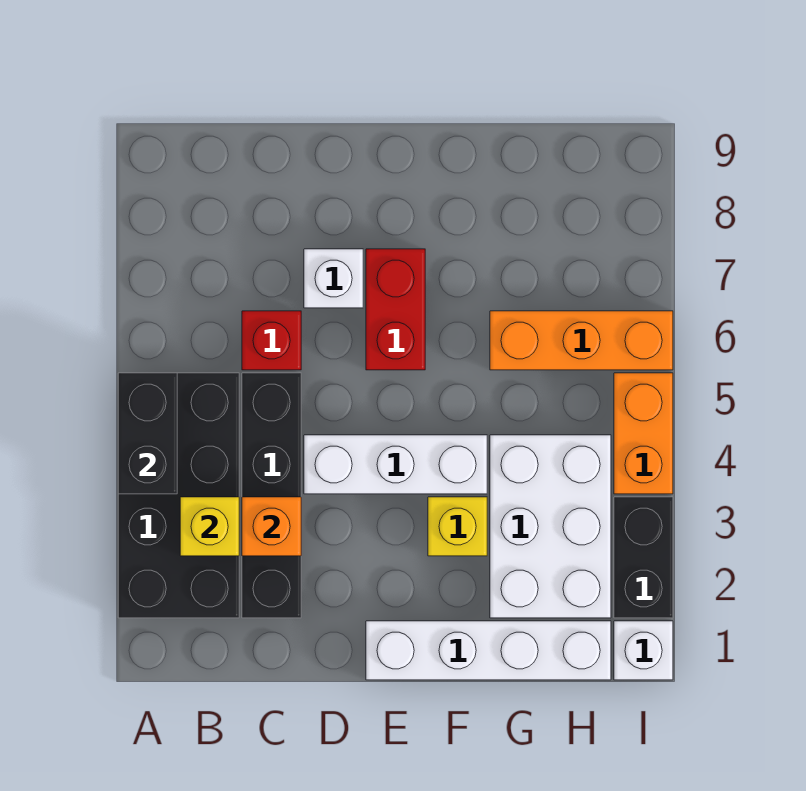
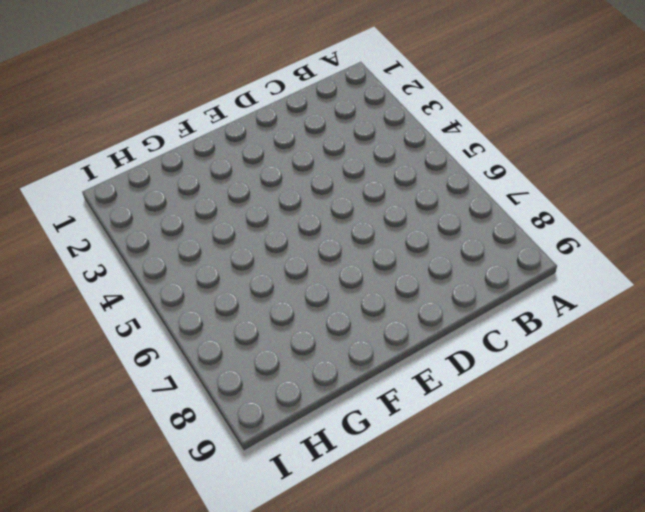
none -> black brick A2:B5 level 1
none -> black brick C2:C5 level 1
none -> red brick C6 level 1

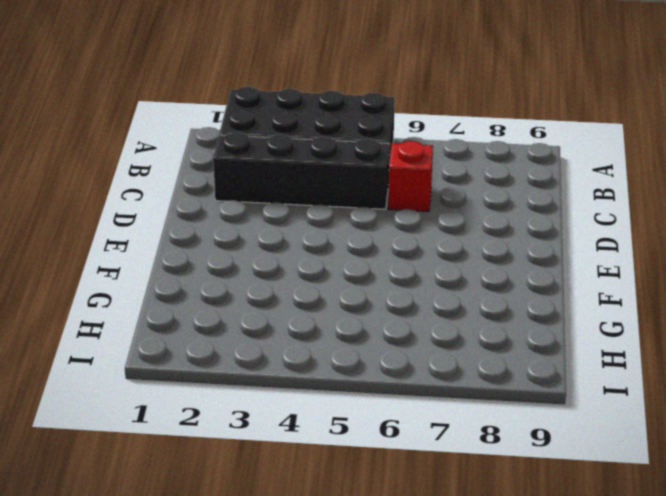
none -> white brick D4:F4 level 1
none -> white brick D7 level 1
none -> white brick E1:H1 level 1

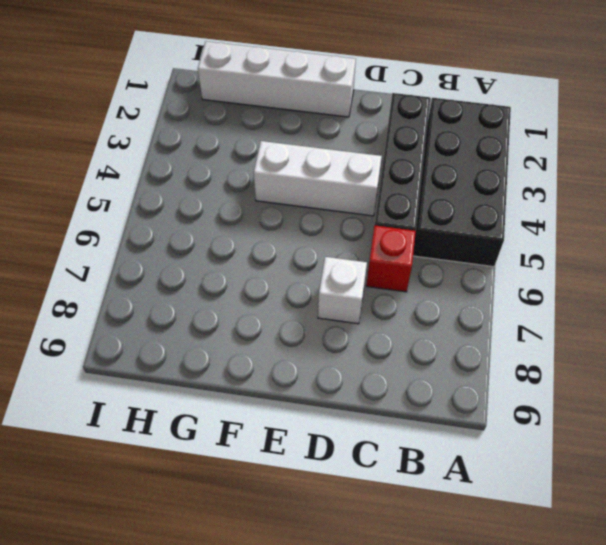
none -> red brick E6:E7 level 1
none -> yellow brick F3 level 1
none -> white brick G2:H4 level 1

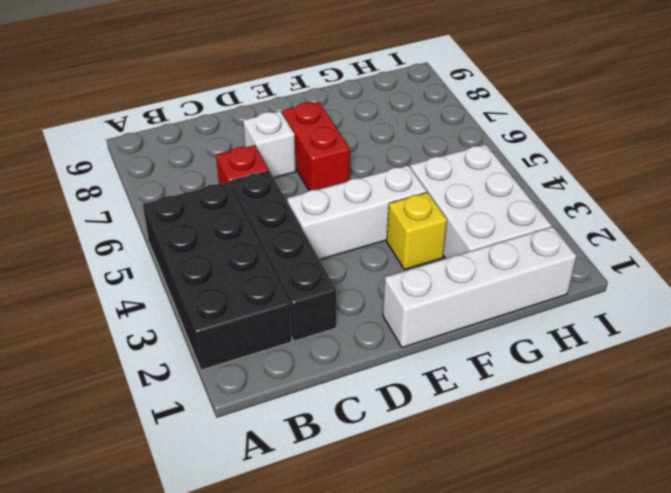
none -> orange brick G6:I6 level 1
none -> white brick I1 level 1
none -> black brick I2:I3 level 1

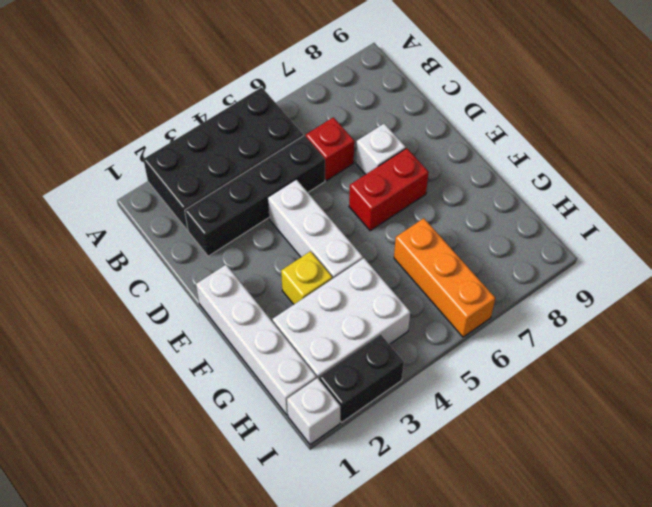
none -> orange brick I4:I5 level 1
none -> black brick A4:A5 level 2
none -> yellow brick B3 level 2

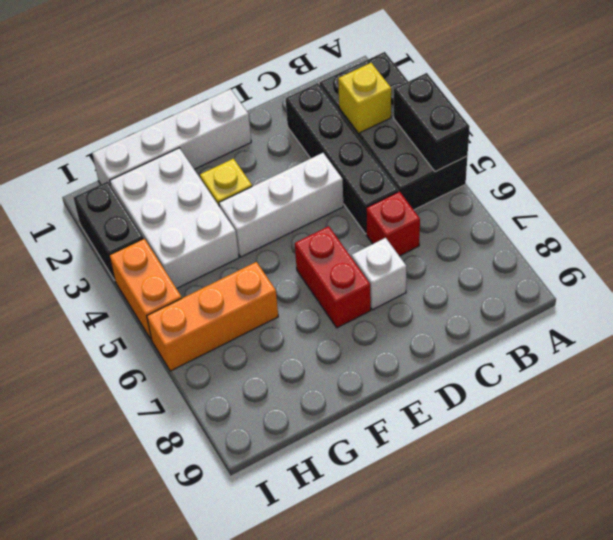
none -> white brick I1 level 1
none -> orange brick C3 level 2

